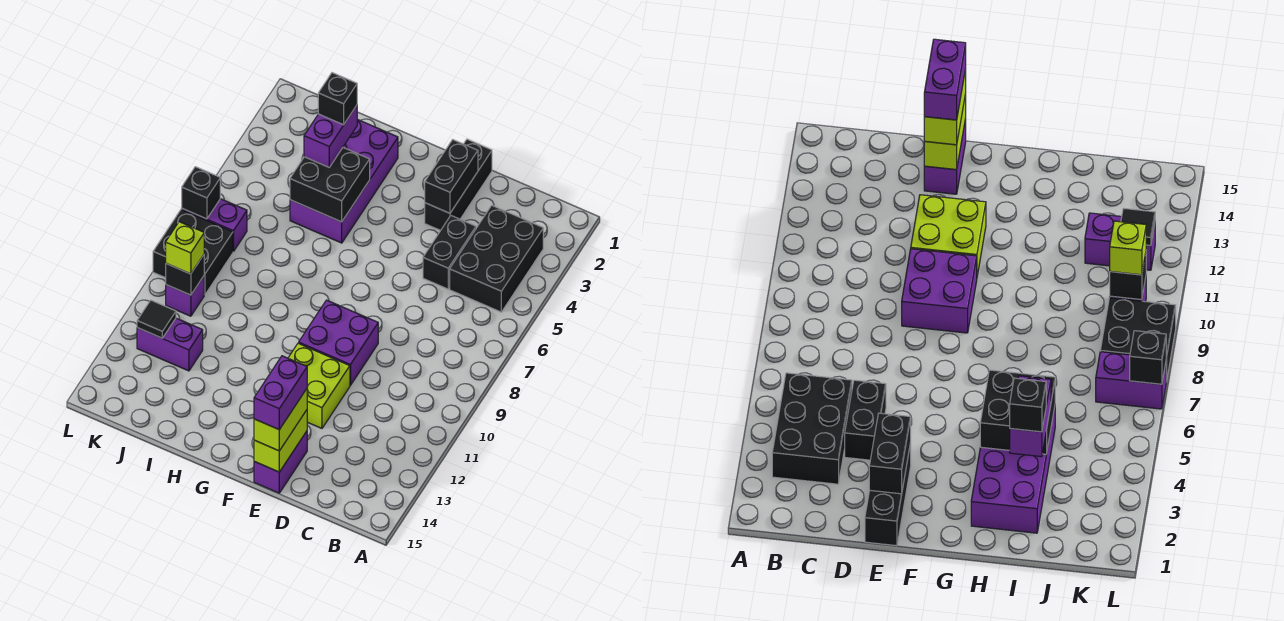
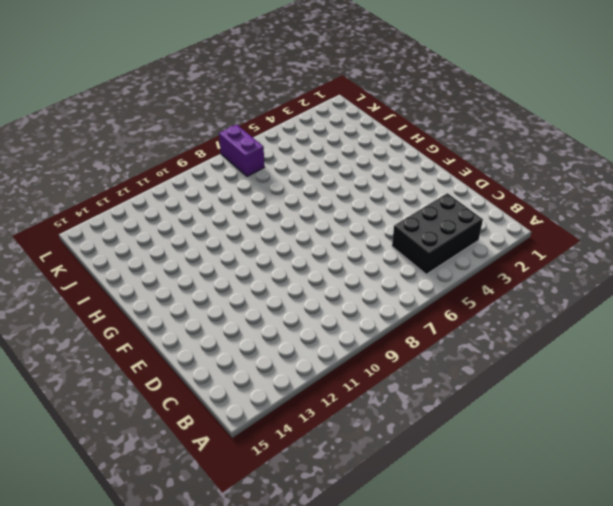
none -> black brick D4:D5 level 1
none -> black brick E1:E3 level 1
none -> purple brick E9:F10 level 1

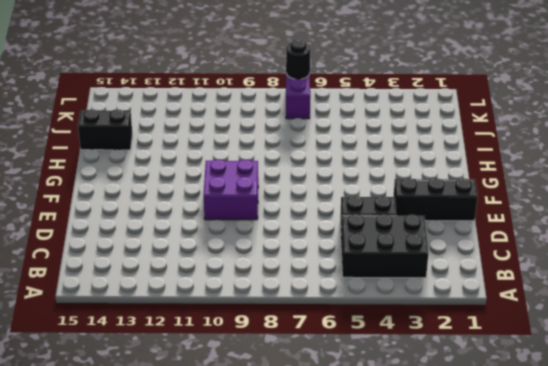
black brick I14:I15 level 1 -> black brick E2:E3 level 2
black round brick L7 level 2 -> black brick L7 level 2
none -> lime brick E11:F12 level 1
none -> purple brick E14:E15 level 1
none -> purple brick H2:I5 level 1

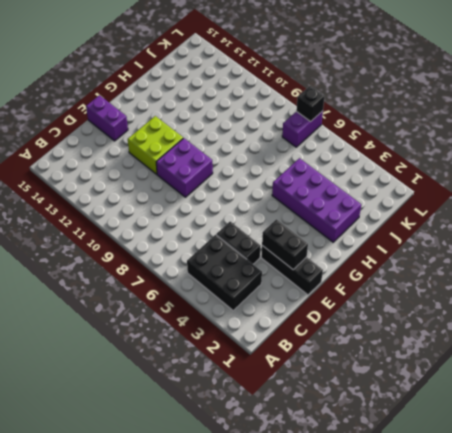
none -> purple brick J12:K12 level 1
none -> black brick K8:L9 level 1
none -> purple brick K10 level 1

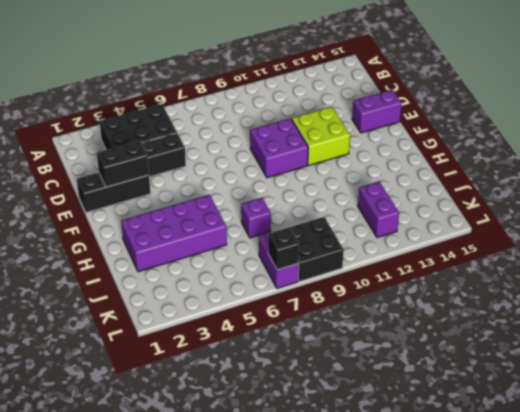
purple brick I7 level 1 -> purple brick K10 level 1
none -> lime brick E14:E15 level 2
none -> black brick H4:I5 level 2
none -> black brick K10 level 2

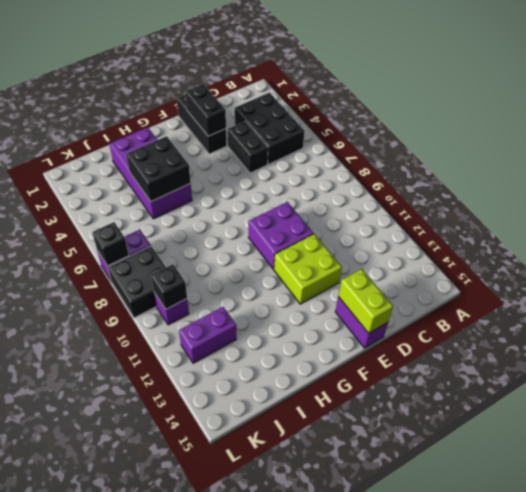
none -> black tile K12 level 2
none -> lime brick E14:E15 level 3
none -> purple brick I3:I4 level 3

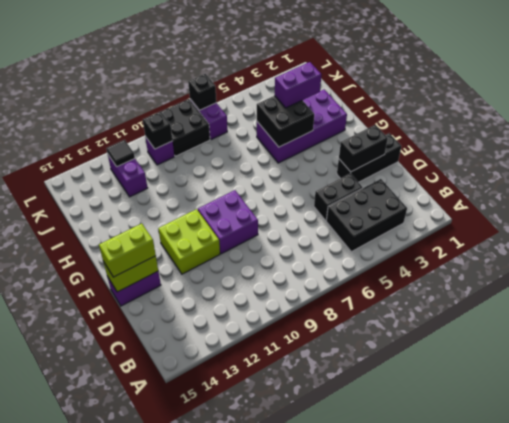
none -> lime brick K10 level 3
none -> purple brick E14:E15 level 4
none -> black brick I3 level 4

